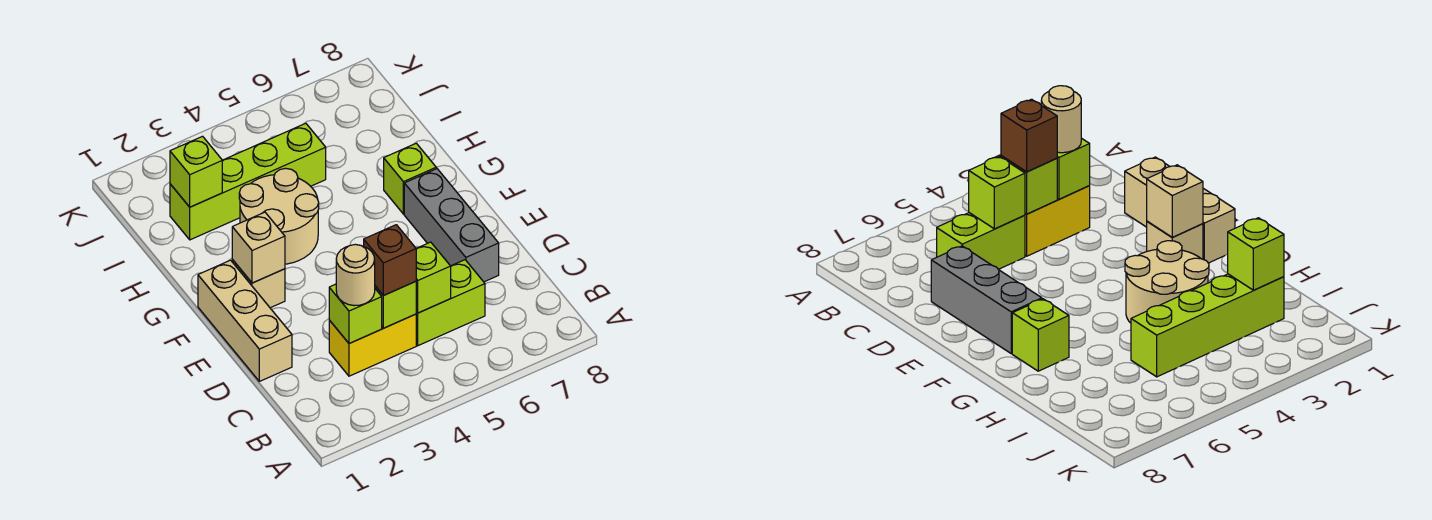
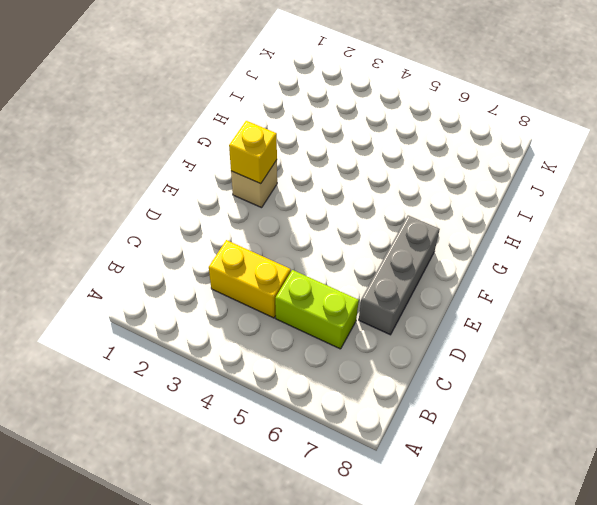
yellow brick F2 level 2 -> tan brick F2 level 2
none -> tan brick D1:F1 level 1
none -> tan round brick G3:H4 level 1
none -> lime brick G7 level 1

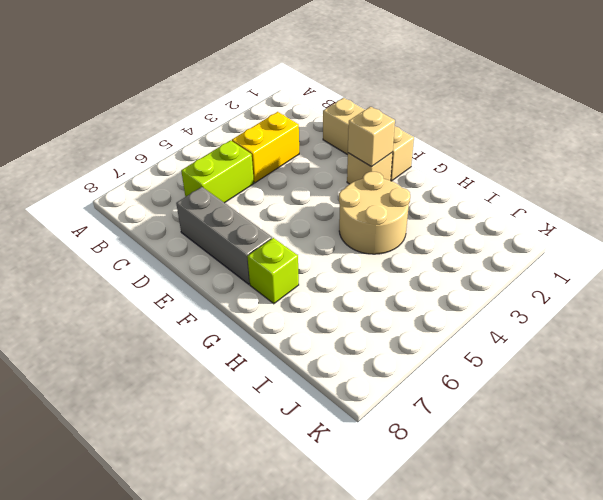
none -> lime brick I2:I5 level 1
none -> lime brick C3 level 2
none -> lime brick C4 level 2

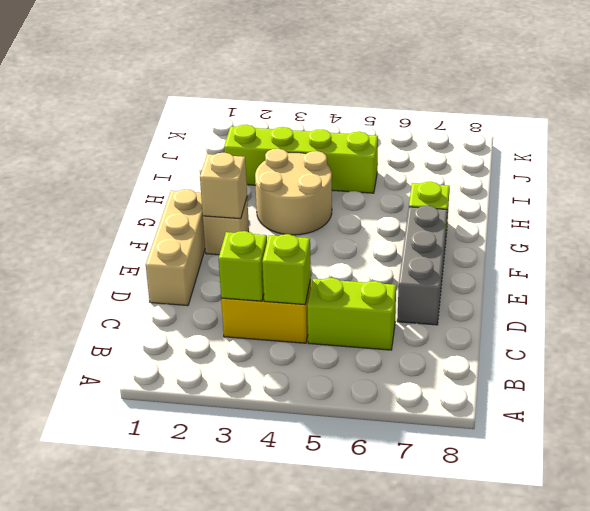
none -> lime brick C5 level 2
none -> lime brick I2 level 2
none -> tan round brick C3 level 3

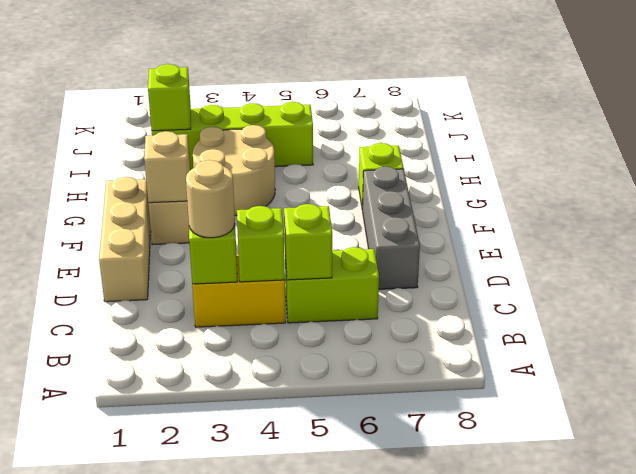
none -> brown brick C4 level 3

